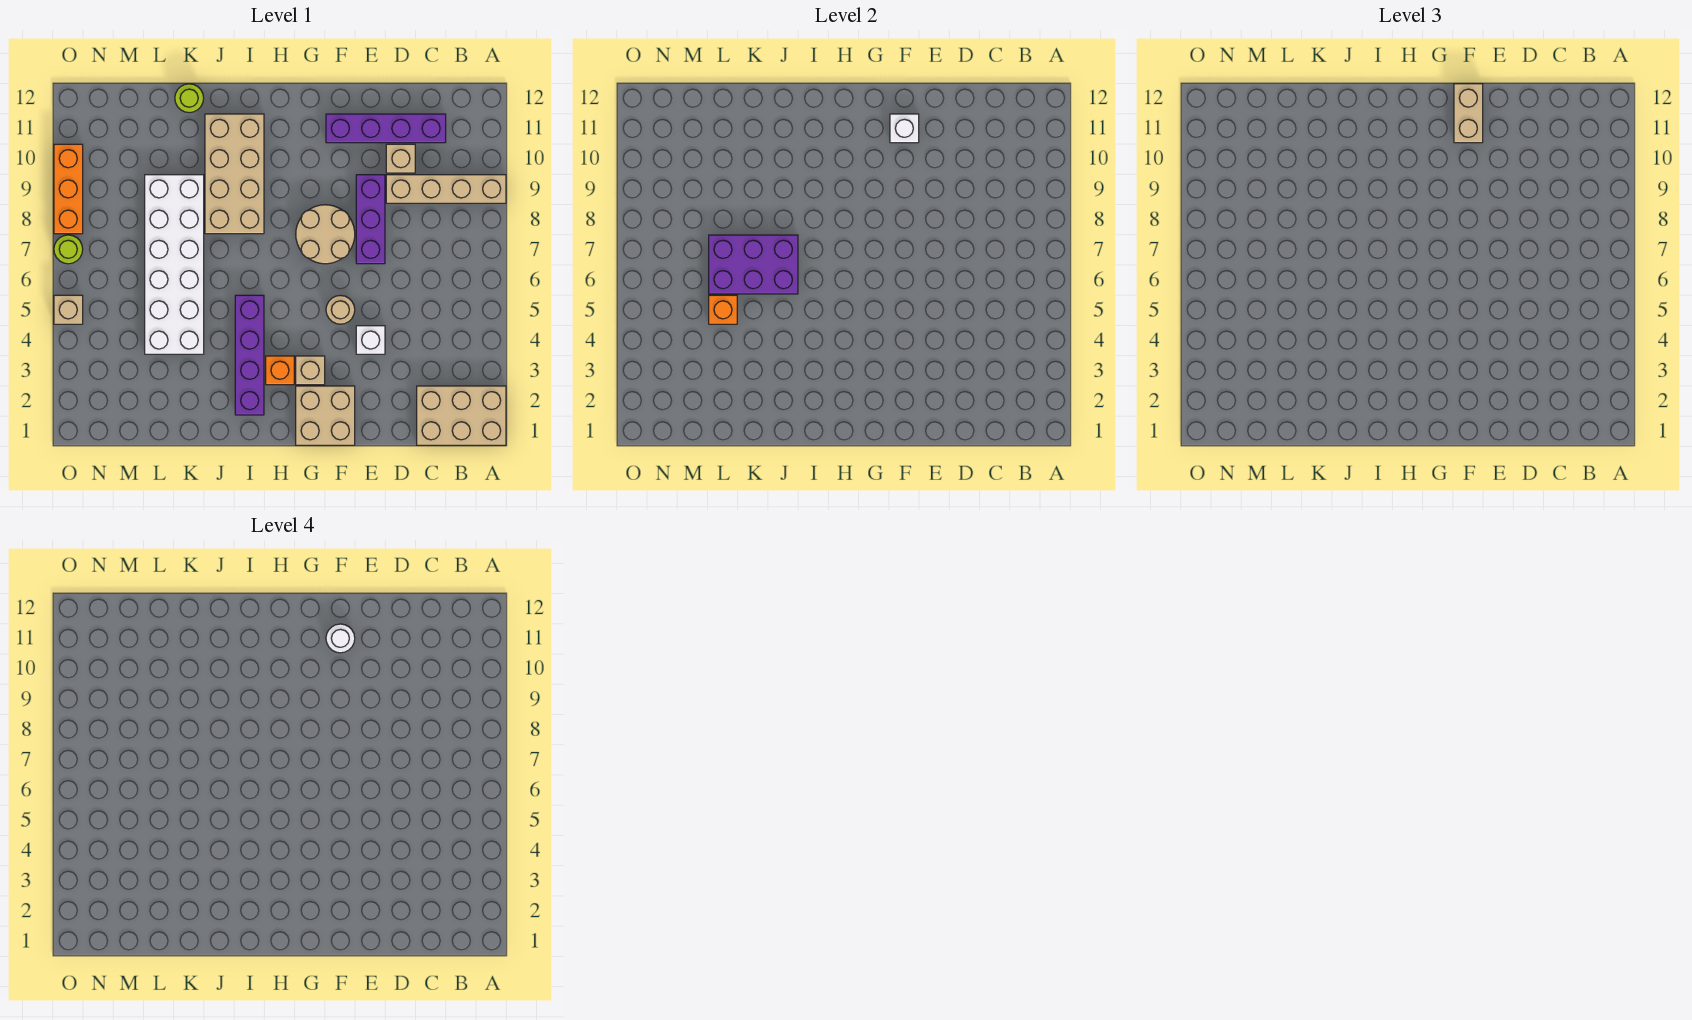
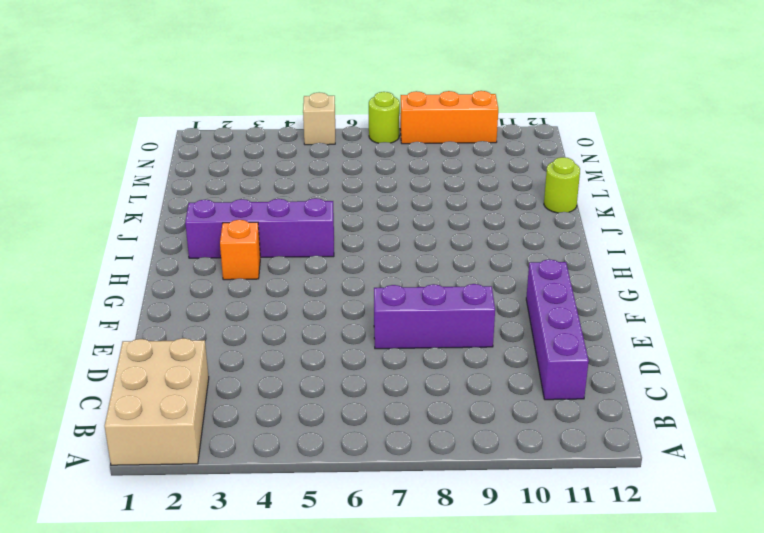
none -> tan brick A9:D9 level 1
none -> tan brick D10 level 1
none -> white brick E4 level 1

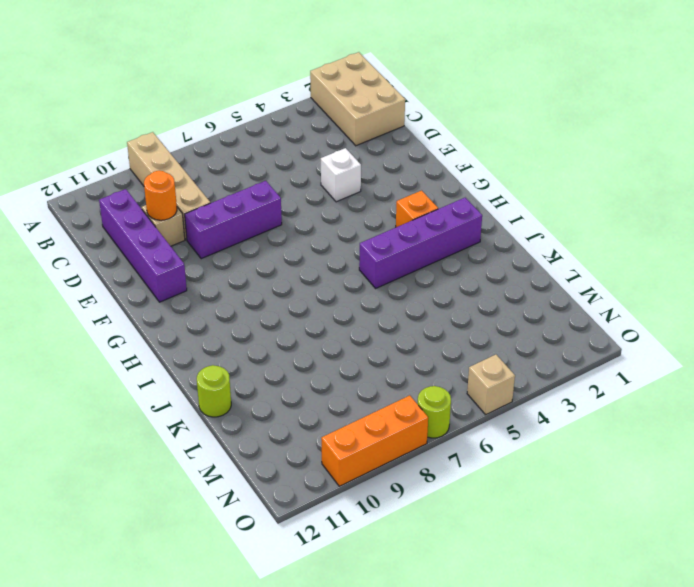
orange round brick D10 level 2 -> none
none -> tan brick F1:G2 level 1
none -> tan round brick F5 level 1
none -> tan round brick F7:G8 level 1

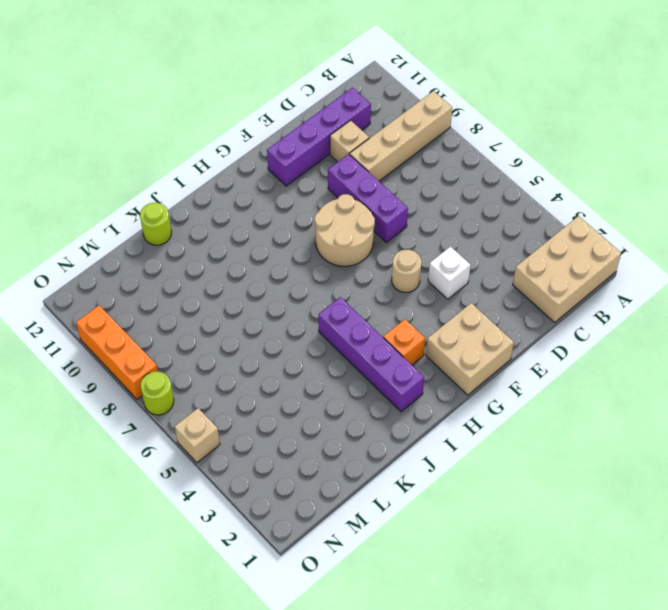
none -> tan brick G3 level 1
none -> tan brick I8:J11 level 1
none -> white brick K4:L9 level 1

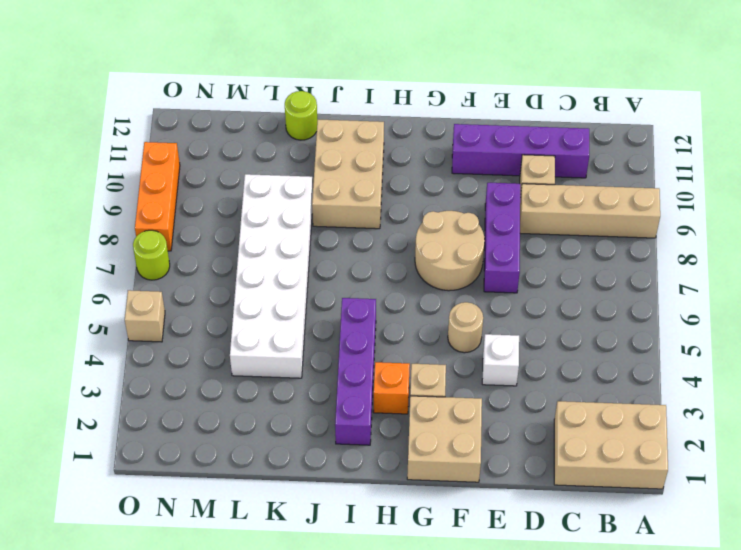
tan brick I9:J11 level 1 -> tan brick I8:J11 level 1
none -> white brick F11 level 2
none -> purple brick J6:L7 level 2
none -> orange brick L5 level 2

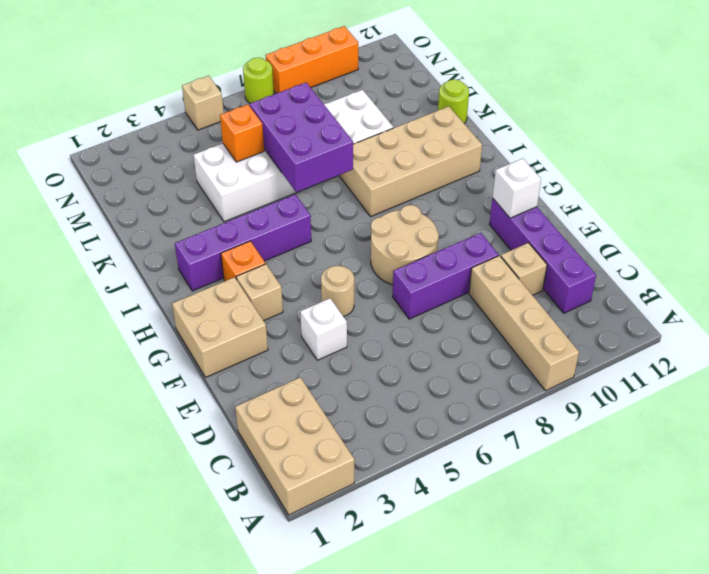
none -> tan brick F11:F12 level 3
none -> white round brick F11 level 4

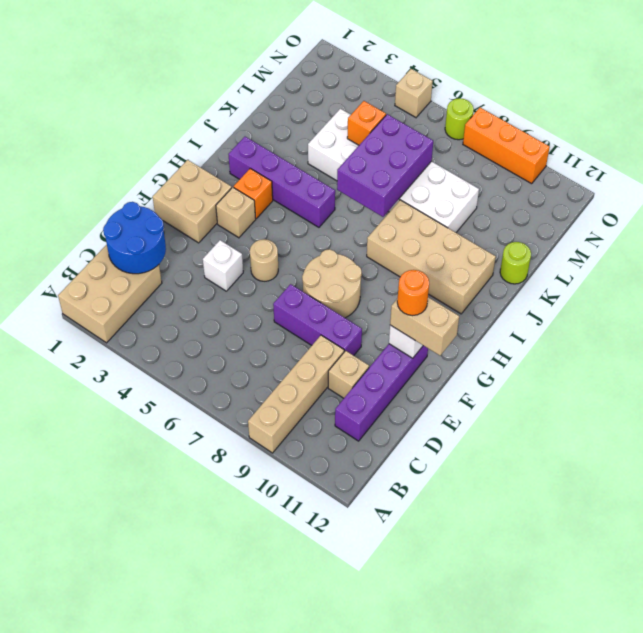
blue round brick C1:D2 level 2 -> none
orange round brick F11 level 4 -> white round brick F11 level 4

